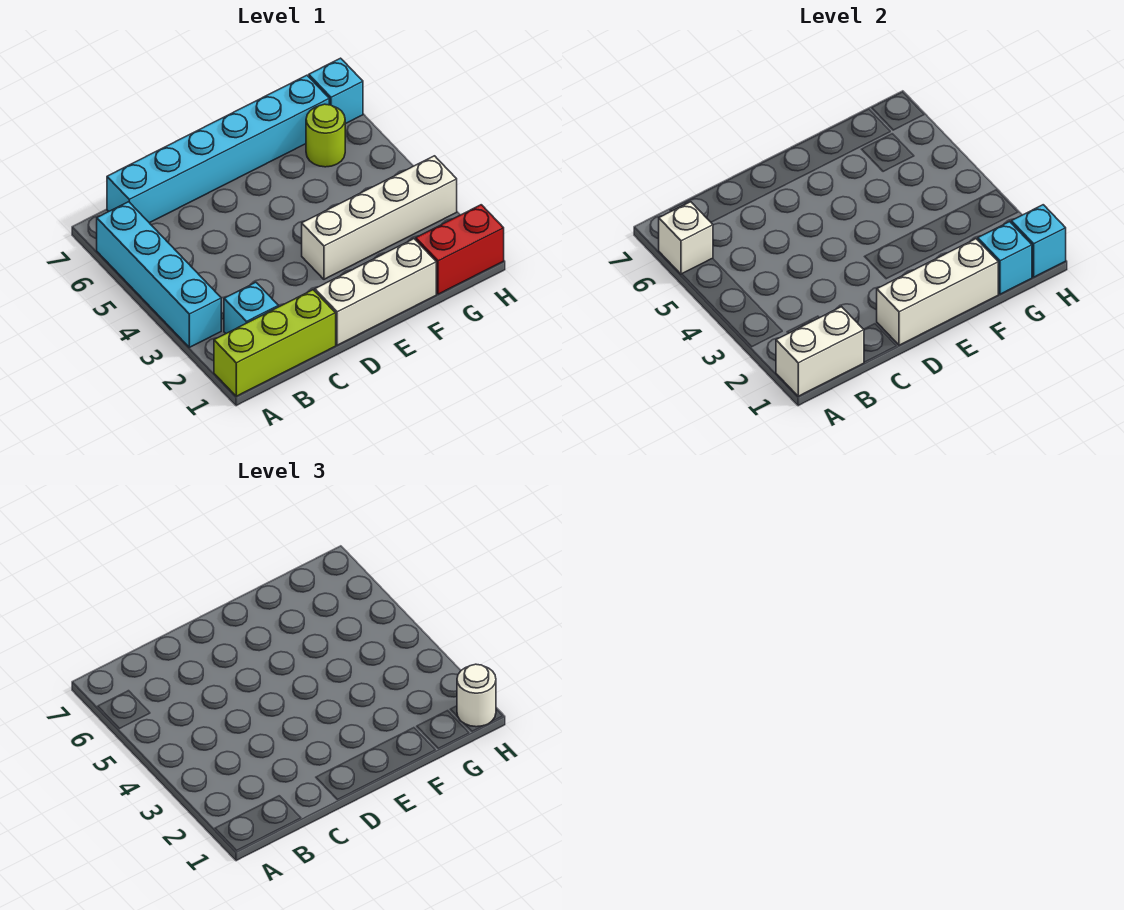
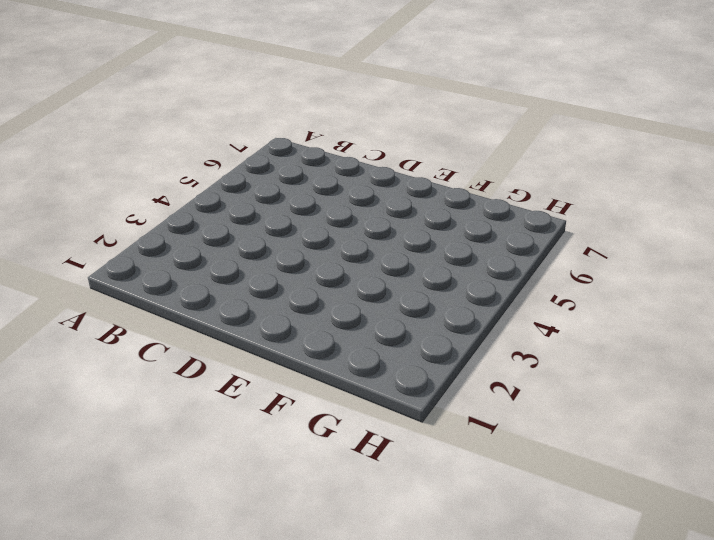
none -> lime brick A1:C1 level 1
none -> cyan brick A3:A6 level 1
none -> cyan brick B2 level 1

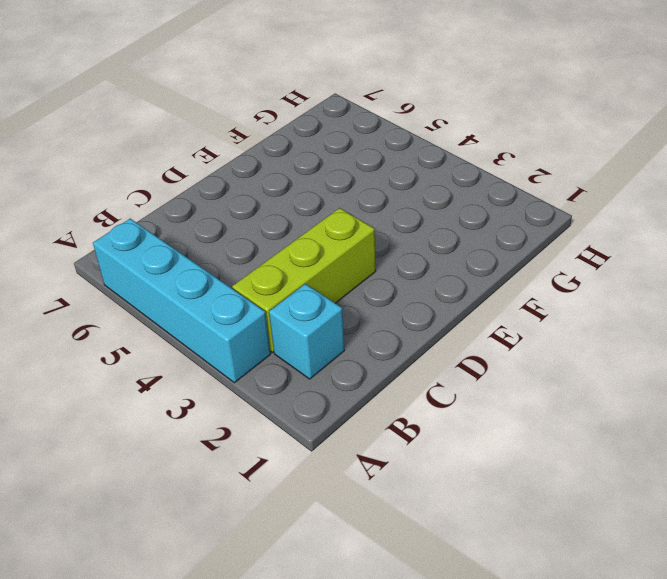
lime brick B3:D3 level 1 -> lime brick A1:C1 level 1
none -> cyan brick B7:G7 level 1
none -> white brick D1:F1 level 1
none -> white brick E3:H3 level 1

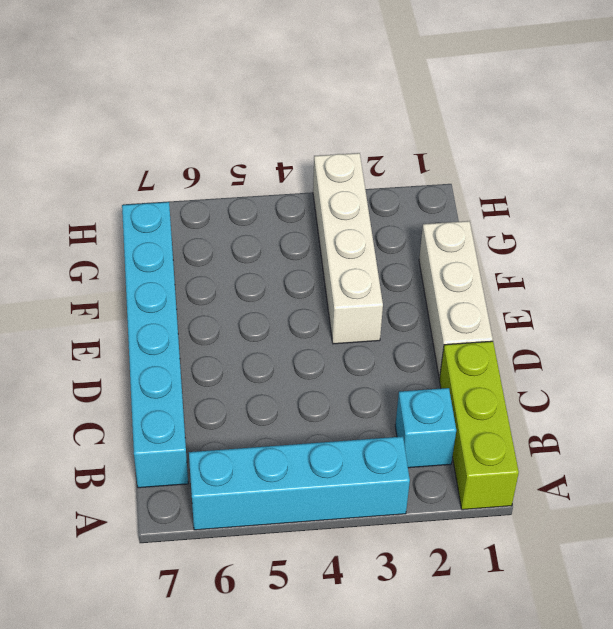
none -> red brick G1:H1 level 1
none -> lime round brick G6 level 1
none -> cyan brick H7 level 1

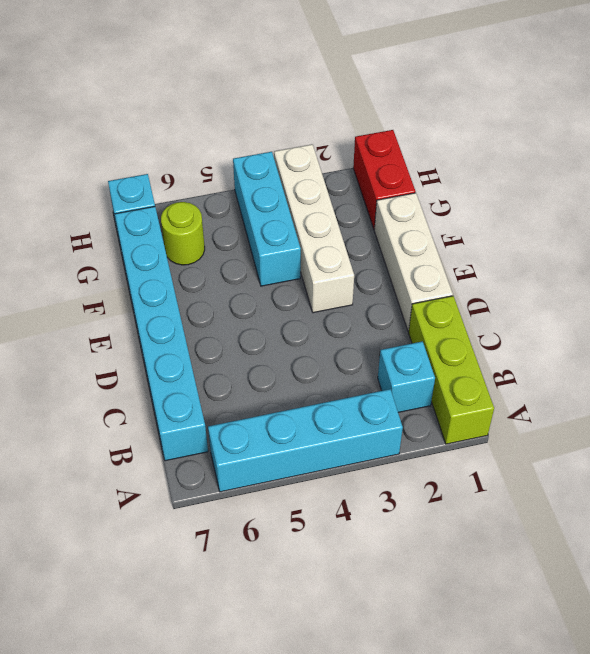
cyan brick F4:H4 level 1 -> none
none -> white brick A1:B1 level 2
none -> white brick A6 level 2
none -> white brick D1:F1 level 2

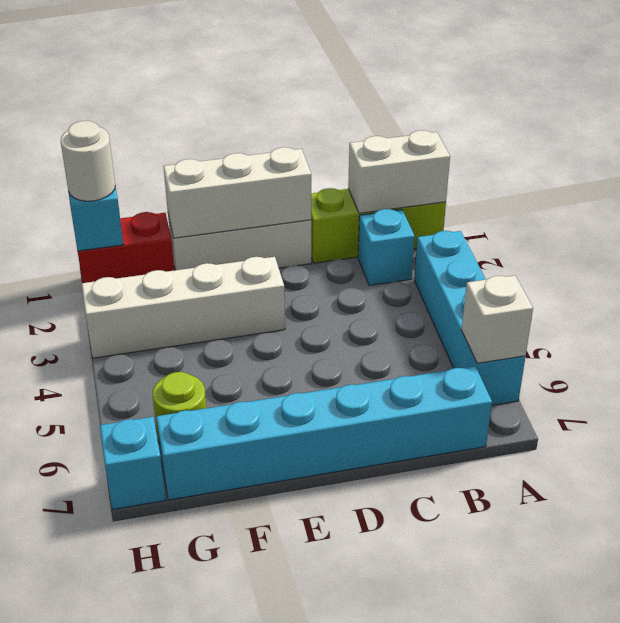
none -> cyan brick G1 level 2

